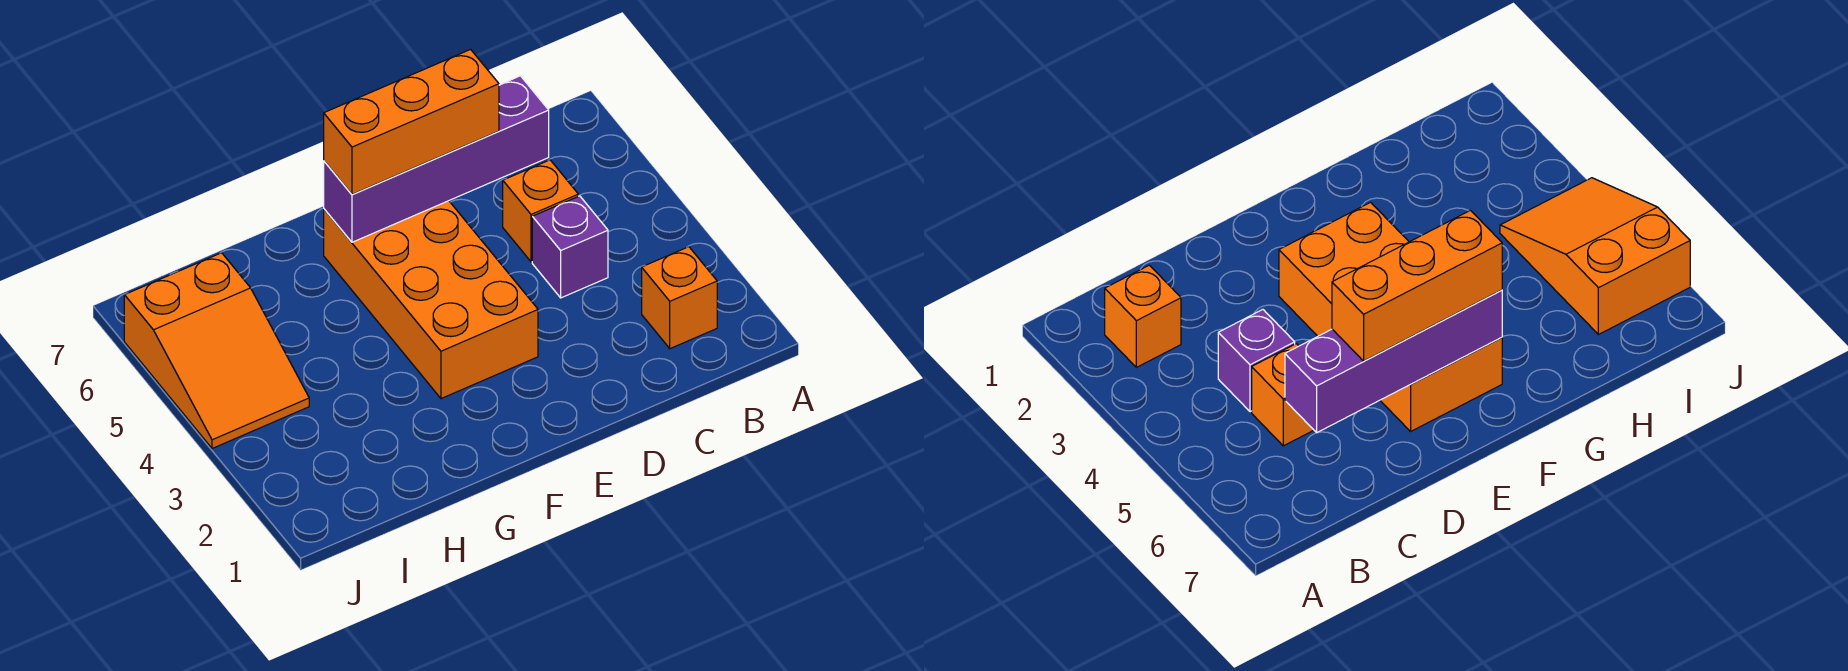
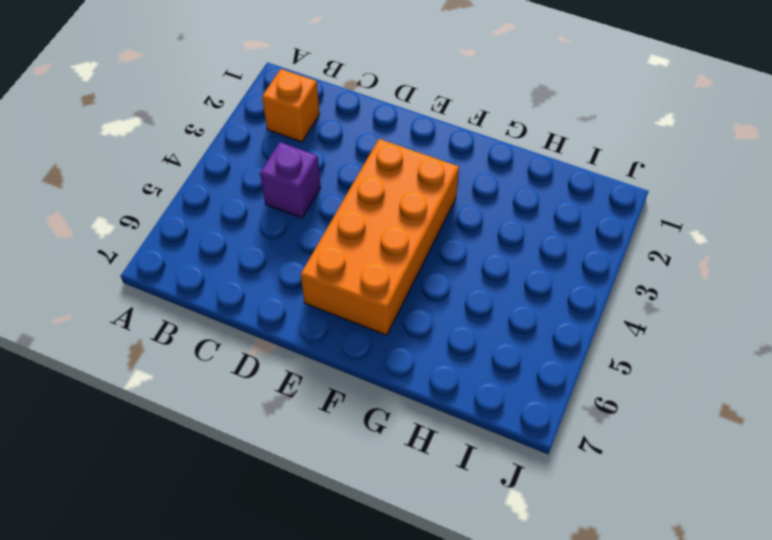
none -> orange brick C5 level 1
none -> orange slope I4:J6 level 1 top 6

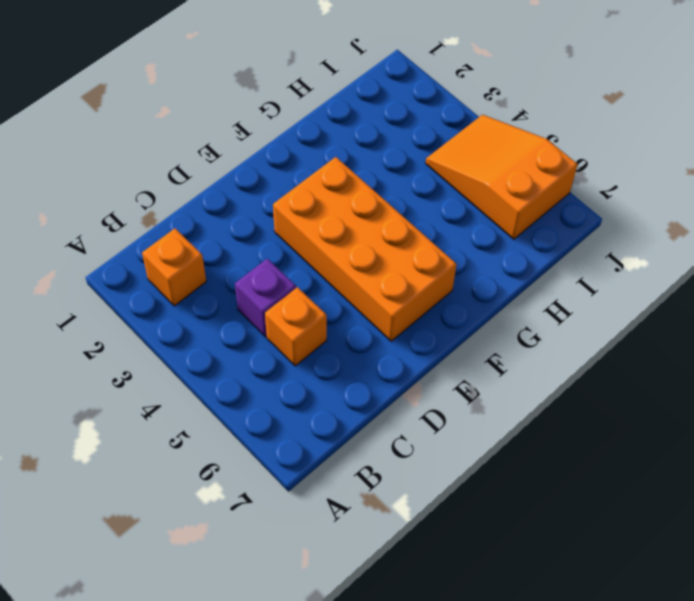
none -> purple brick C6:F6 level 2
none -> orange brick D6:F6 level 3

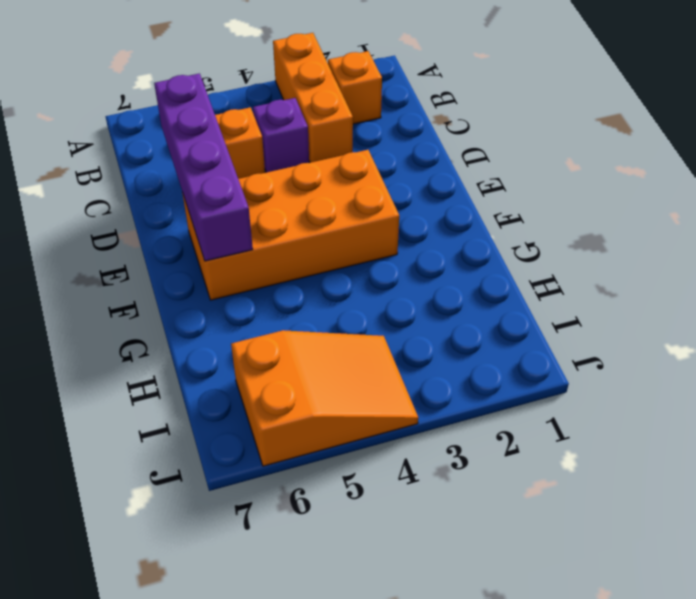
orange brick A3:C3 level 1 -> orange brick D6:F6 level 3

